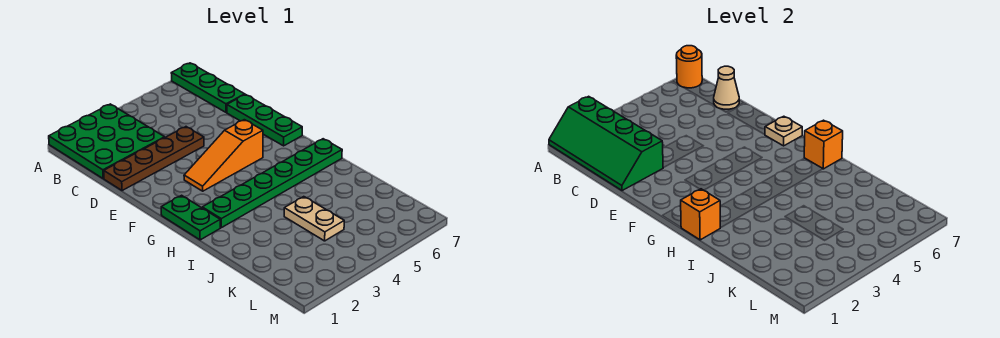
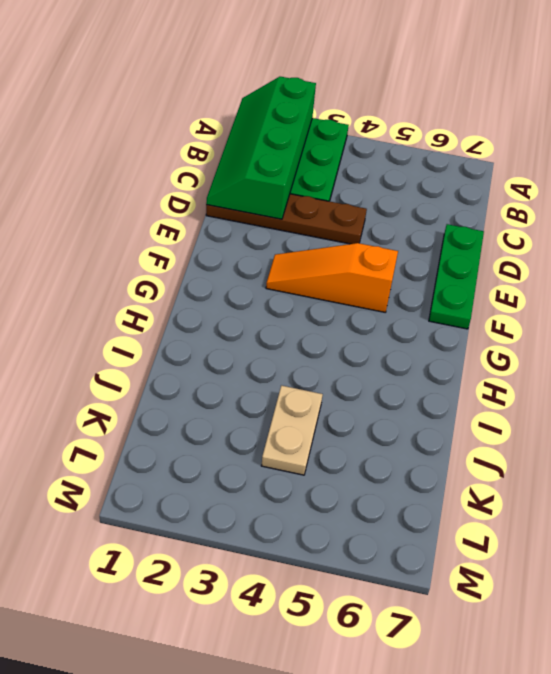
none -> green plate A7:C7 level 1
none -> green plate G1:H1 level 1
none -> green plate H2:H7 level 1

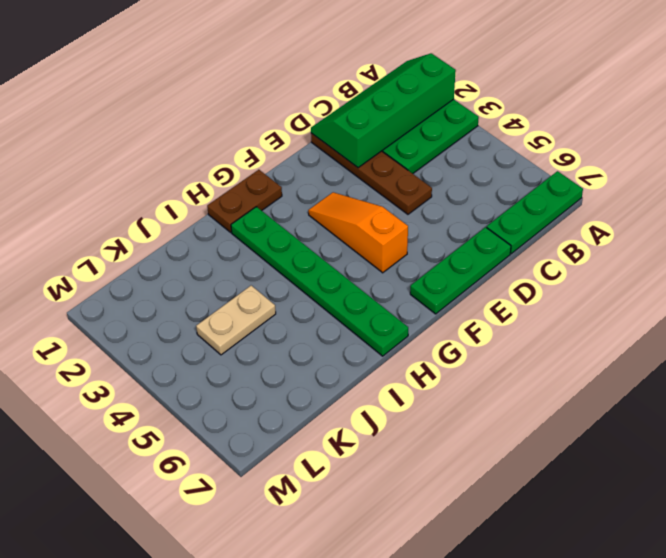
brown plate G1:H1 level 1 -> green plate G1:H1 level 1
none -> orange round brick A7 level 2
none -> tan cone C7 level 2
none -> tan plate F7 level 2

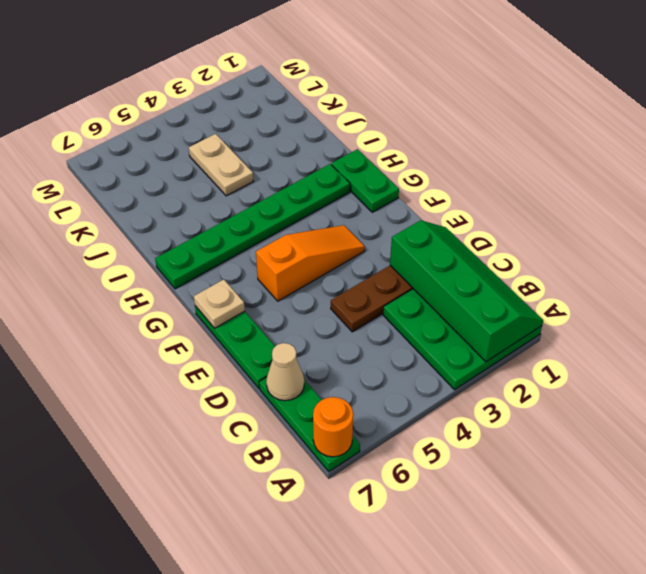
none -> orange brick H1 level 2
none -> orange brick H7 level 2

